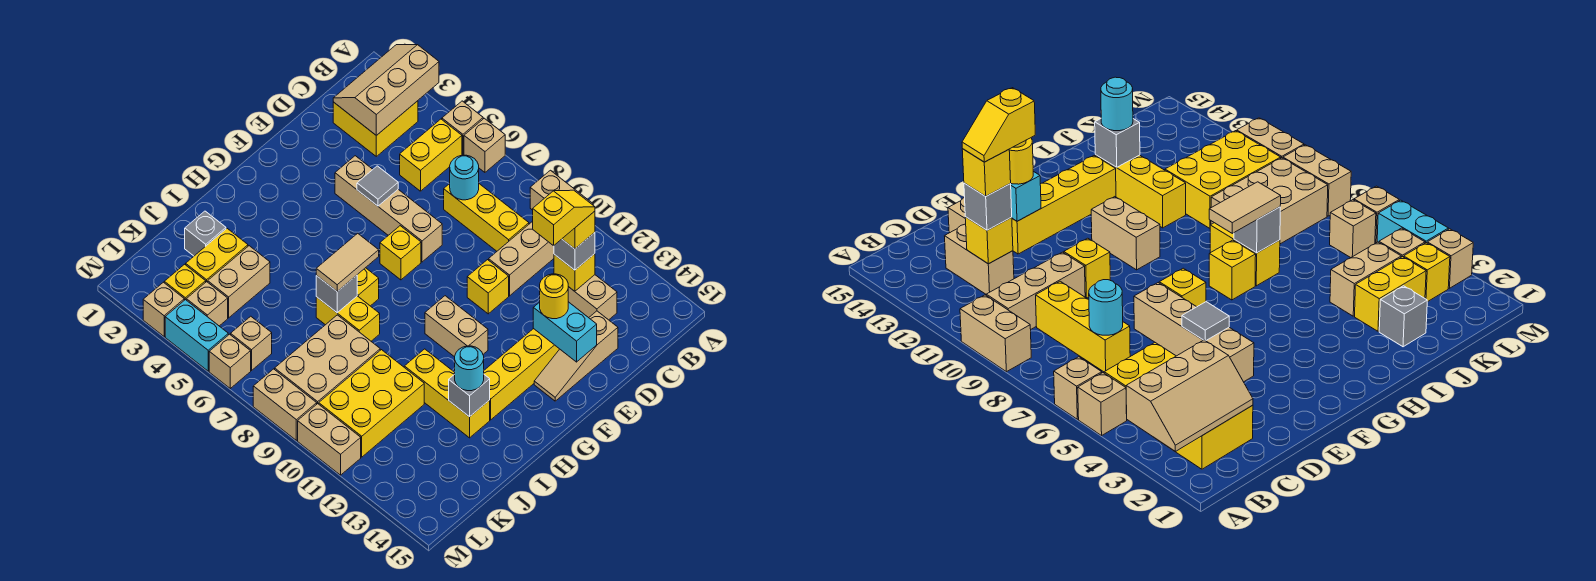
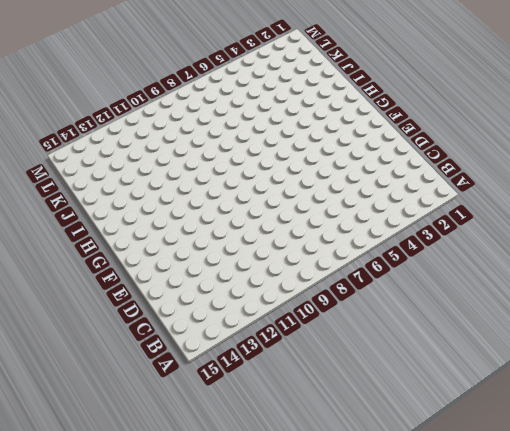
none -> tan brick A5 level 1
none -> tan brick A6 level 1
none -> tan brick A9:A10 level 1
none -> yellow brick B2:C3 level 1

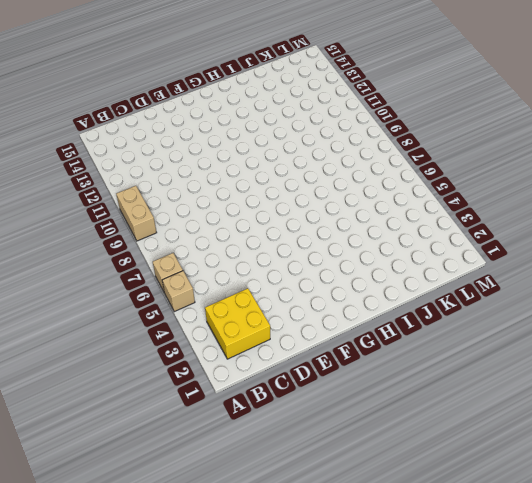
none -> yellow brick B5:C5 level 1
none -> tan brick B10:D10 level 1
none -> yellow brick C7:C9 level 1
none -> tan brick C12:C13 level 1

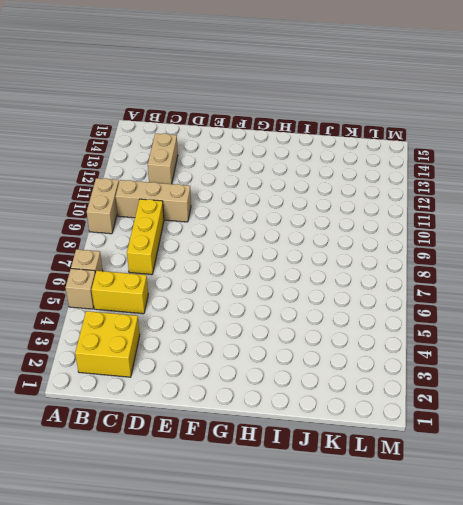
none -> tan slope D14:F14 level 1 top D
none -> tan brick E4:E7 level 1
none -> yellow brick E10 level 1
none -> yellow brick E13:H13 level 1

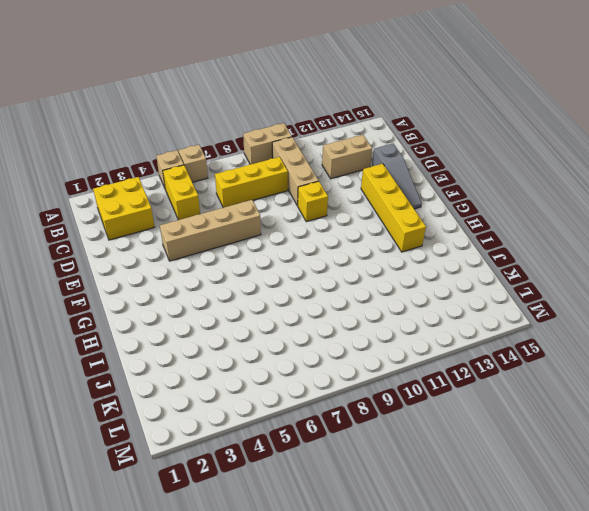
grey slope D14:F14 level 1 top D -> tan slope D14:F14 level 1 top D
none -> yellow brick F7 level 1
none -> tan brick G10:G11 level 1
none -> yellow brick H7 level 1
none -> yellow brick I7:I8 level 1

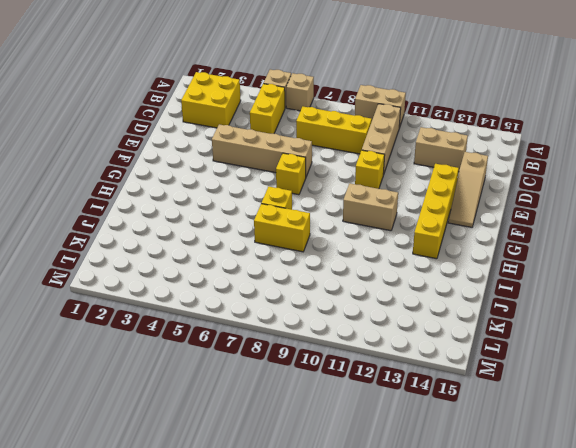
none -> yellow brick I11:I13 level 1
none -> grey brick J2 level 1
none -> yellow brick J3:K3 level 1
none -> tan brick J4:K4 level 1

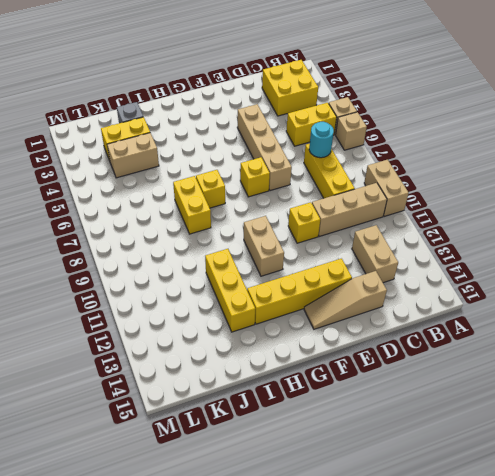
none -> tan brick J8:L9 level 1
none -> yellow brick J10:L11 level 1
none -> yellow brick L3 level 1
none -> tan brick L4 level 1

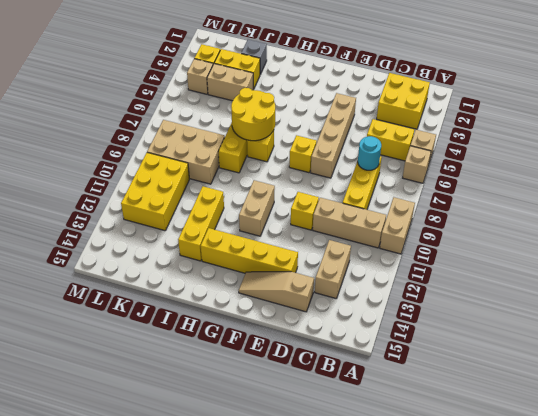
yellow round brick H6:I7 level 2 -> grey brick I7 level 2
yellow brick K10:L12 level 1 -> yellow brick J10:L11 level 1
none -> tan brick L6 level 1
none -> tan brick M3 level 1
none -> cyan brick M4:M5 level 1
none -> tan brick M6 level 1

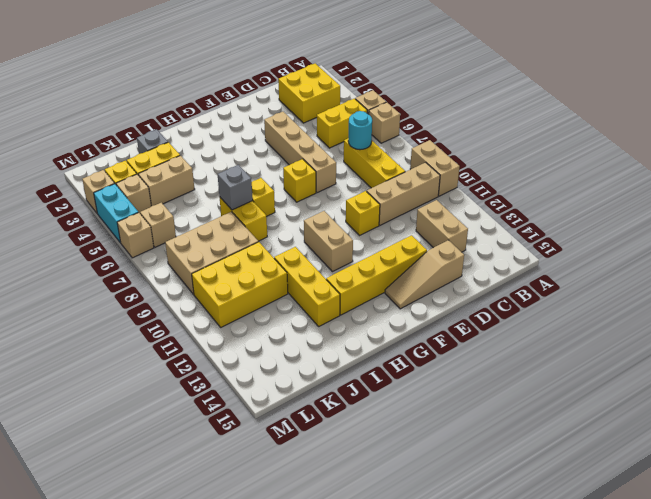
none -> tan brick M8:M9 level 1
none -> tan brick M10:M11 level 1
none -> tan slope A2:C3 level 2 top 3
none -> yellow brick C12 level 2

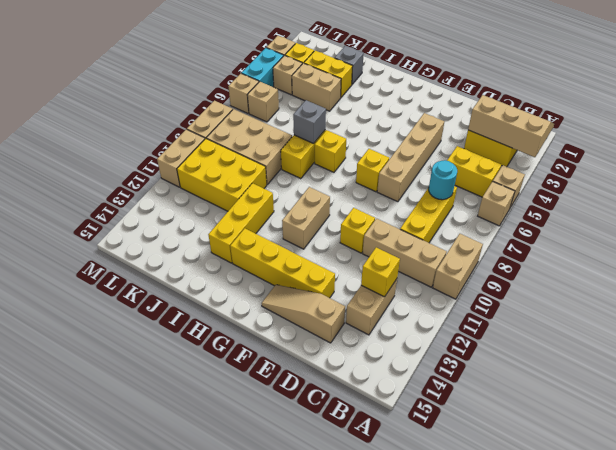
none -> grey tile E5 level 2
none -> cyan brick E13:E14 level 2
none -> grey brick I13 level 2
none -> grey brick C12 level 3

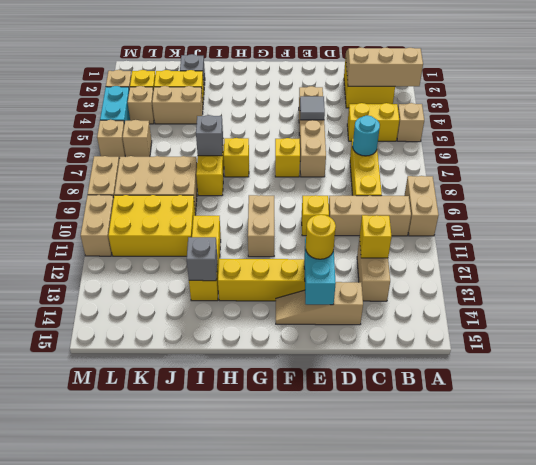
none -> tan brick A6 level 1
none -> grey brick C12 level 3
none -> tan tile H7:I7 level 3
none -> cyan round brick I13 level 3

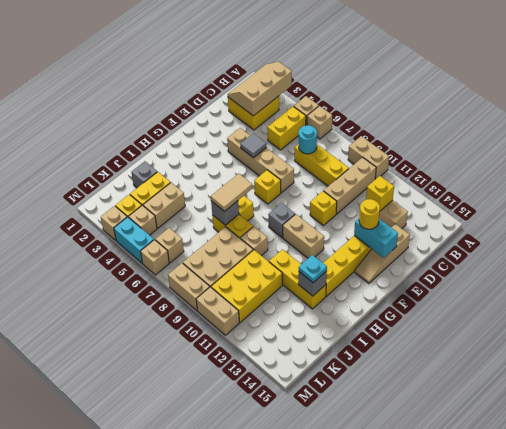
grey brick G9 level 1 -> grey brick C12 level 3
tan brick I9 level 1 -> none
cyan plate I13 level 3 -> cyan round brick I13 level 3
none -> yellow brick C12 level 4
none -> yellow slope C12:D12 level 5 top D

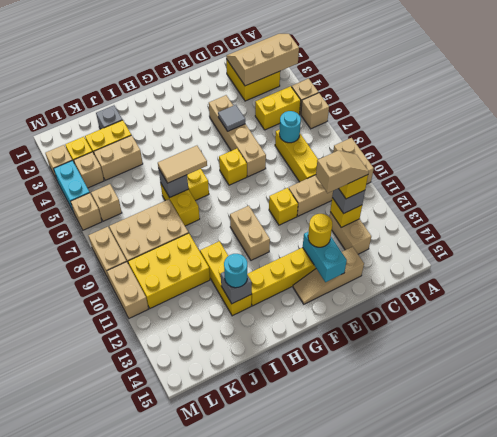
tan slope C12:D12 level 5 top D -> yellow slope C12:D12 level 5 top D

